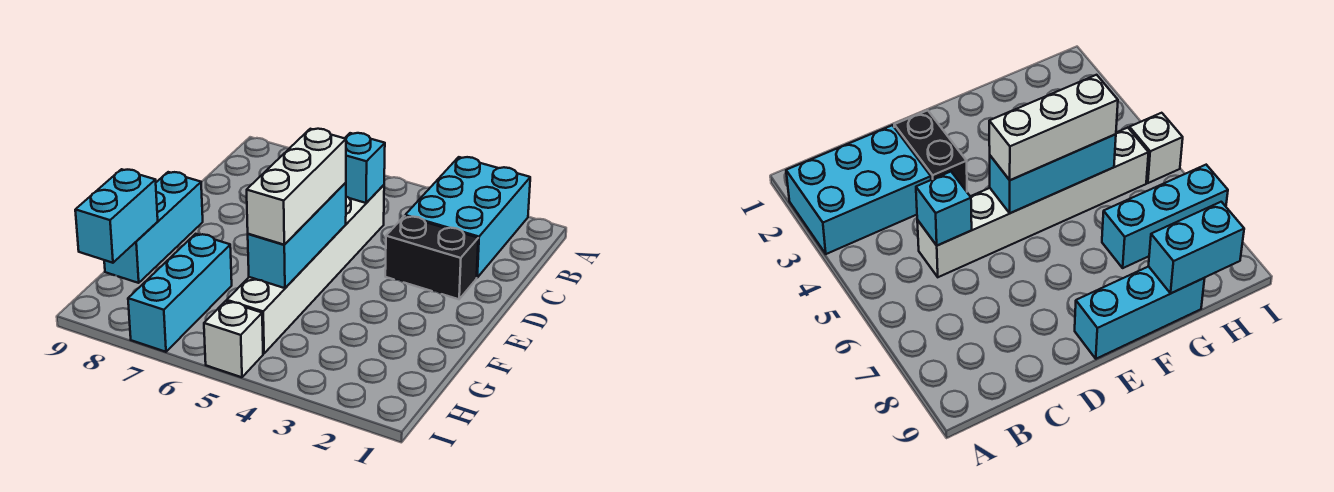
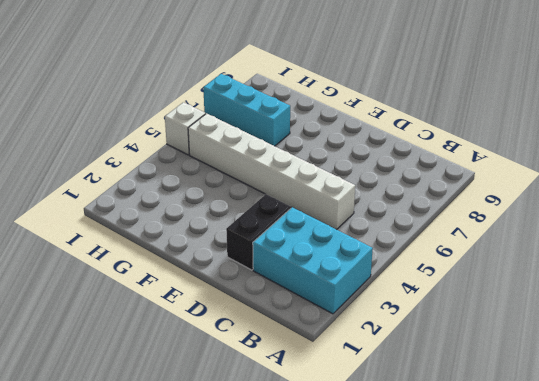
none -> cyan brick E9:G9 level 1
none -> cyan brick C5 level 2

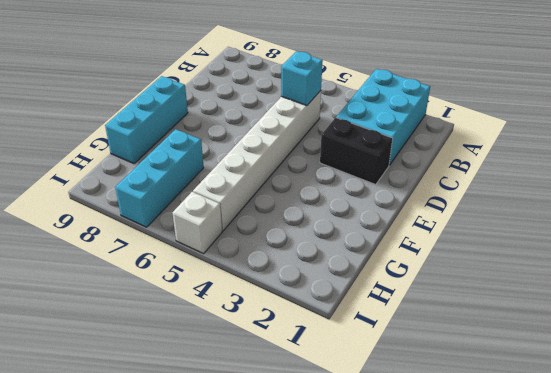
none -> cyan brick E5:G5 level 2
none -> cyan brick G9:H9 level 2

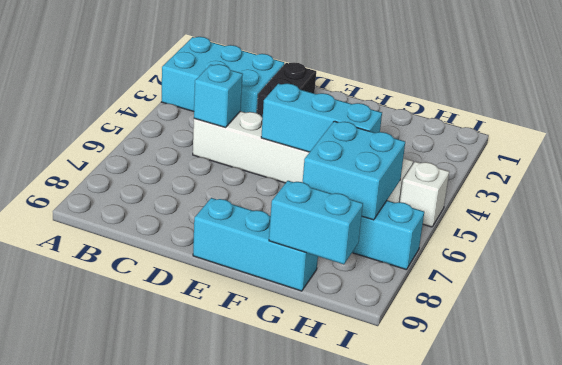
cyan brick G6:H7 level 2 -> none
none -> white brick E5:G5 level 3

